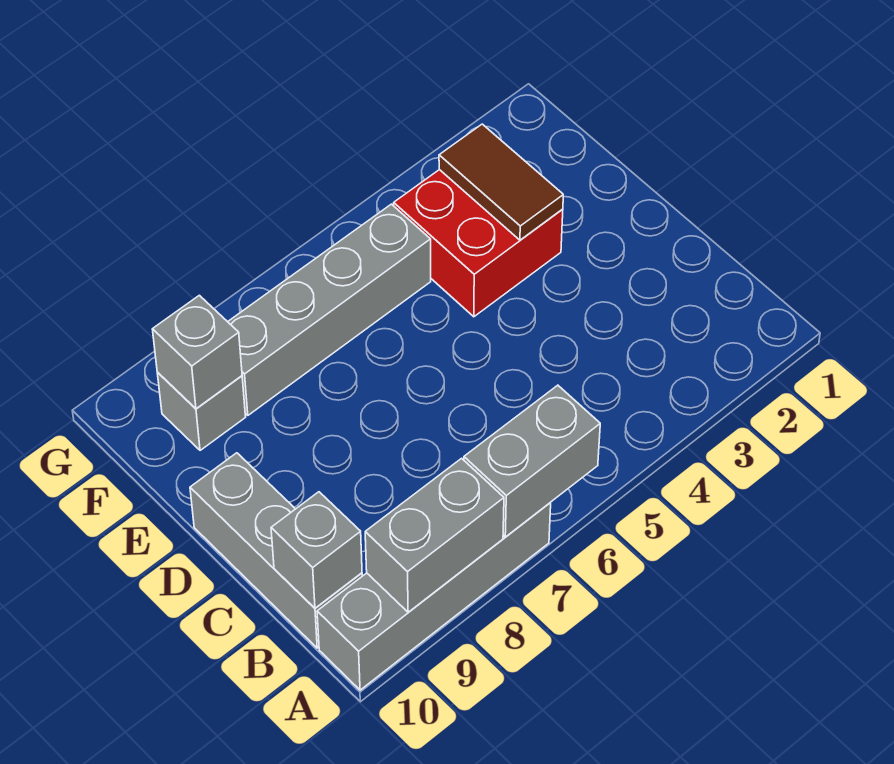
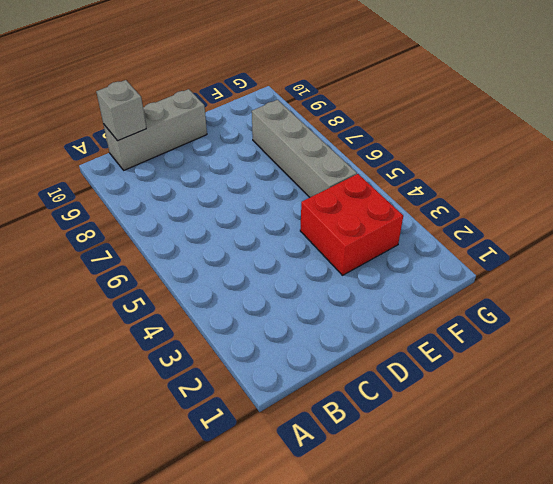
none -> grey brick A7:A10 level 1
none -> grey brick F9 level 1

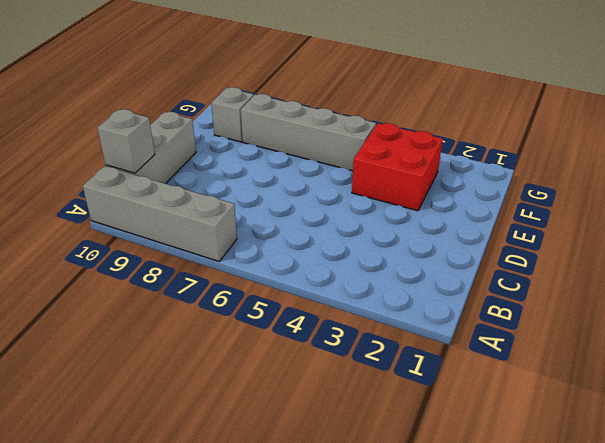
none -> grey brick A6:A7 level 2
none -> grey brick A8:A9 level 2

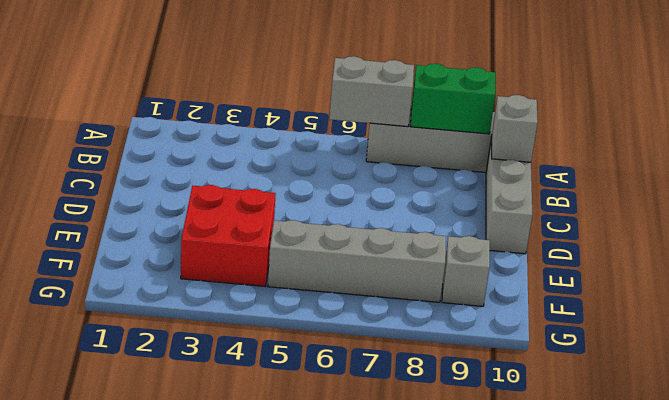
green brick A8:A9 level 2 -> grey brick A8:A9 level 2
none -> brown tile E3:F3 level 2
none -> grey brick F9 level 2

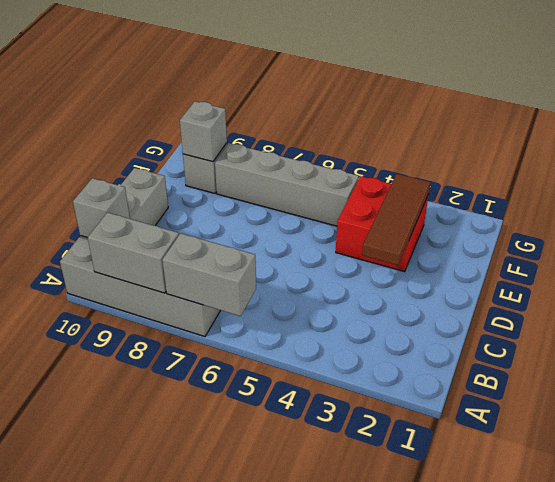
brown tile D3:F3 level 2 -> brown tile E3:F3 level 2

